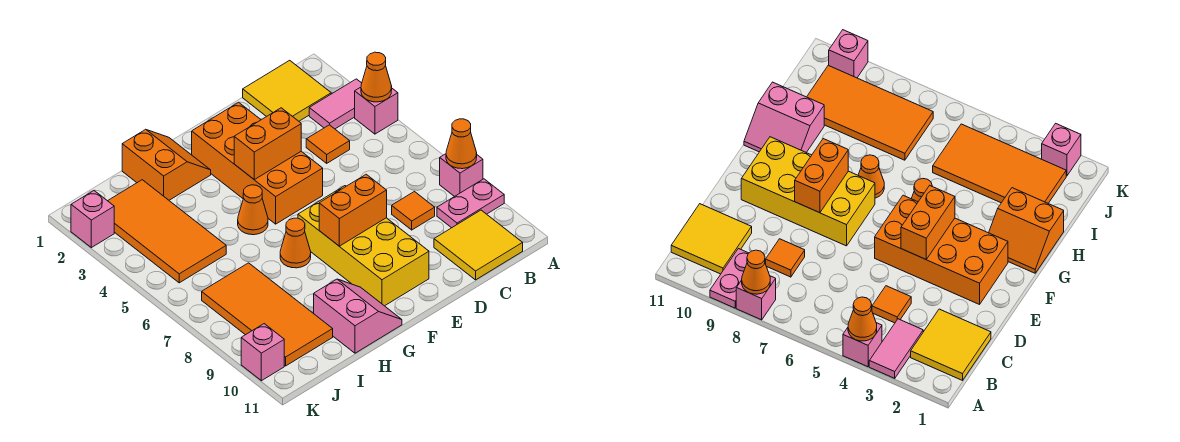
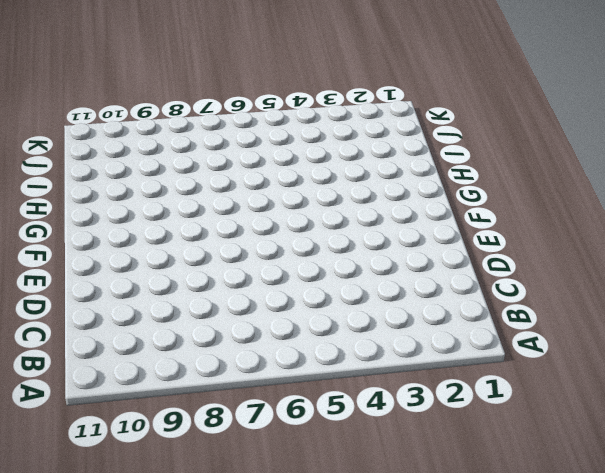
none -> pink tile A3:B3 level 1
none -> pink brick A4 level 1
none -> pink brick A8 level 1

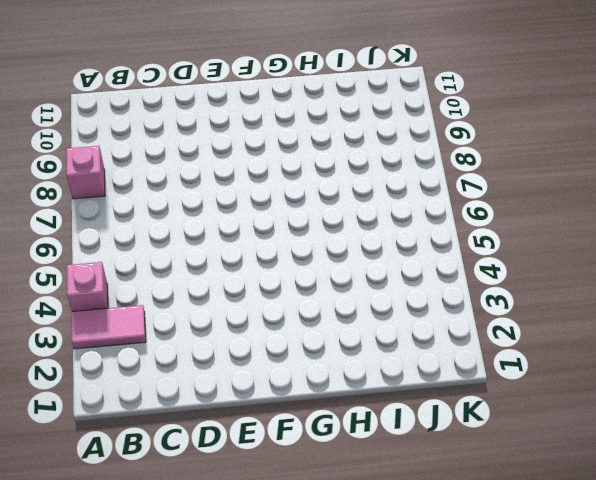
none -> pink plate A9:B9 level 1
none -> yellow tile B1:C2 level 1
none -> yellow tile B10:C11 level 1

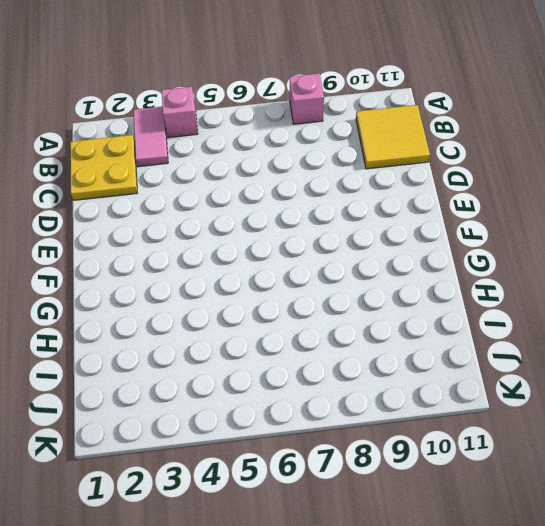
yellow plate B1:C2 level 1 -> yellow tile B1:C2 level 1
none -> pink plate A9:B9 level 1
none -> orange tile C4 level 1
none -> orange tile C8 level 1

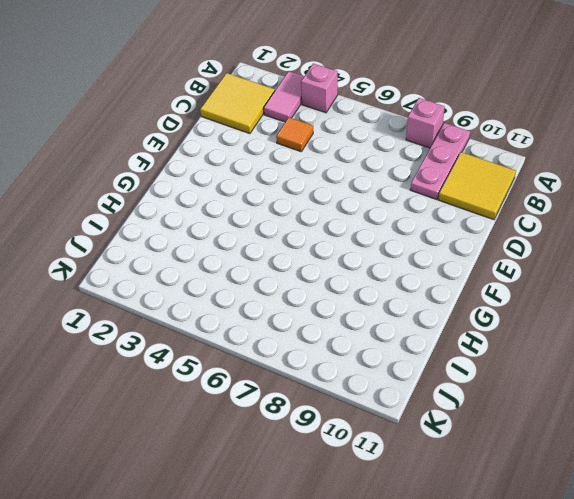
pink plate A9:C9 level 1 -> pink plate A9:B9 level 1
none -> orange tile C8 level 1
none -> orange brick E2:F5 level 1
none -> yellow brick E7:F10 level 1

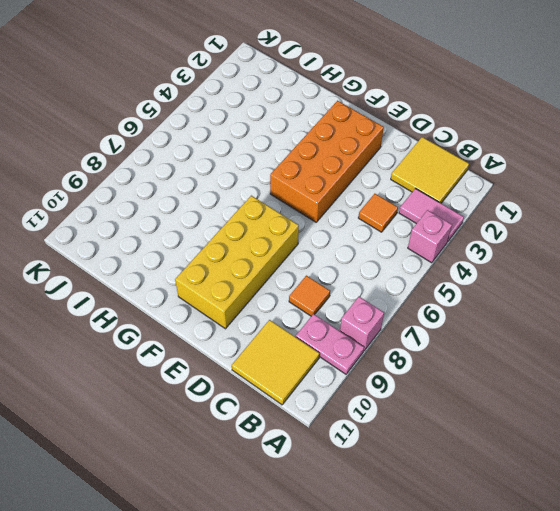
none -> orange slope G1:H2 level 1 top H
none -> orange cone G5 level 1
none -> orange cone G7 level 1

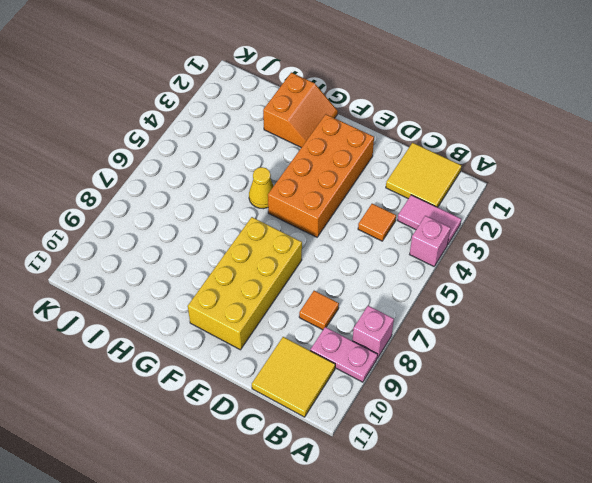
yellow cone G5 level 1 -> orange cone G5 level 1
none -> orange cone G7 level 1
none -> pink slope G10:H11 level 1 top H
none -> orange tile I2:J5 level 1

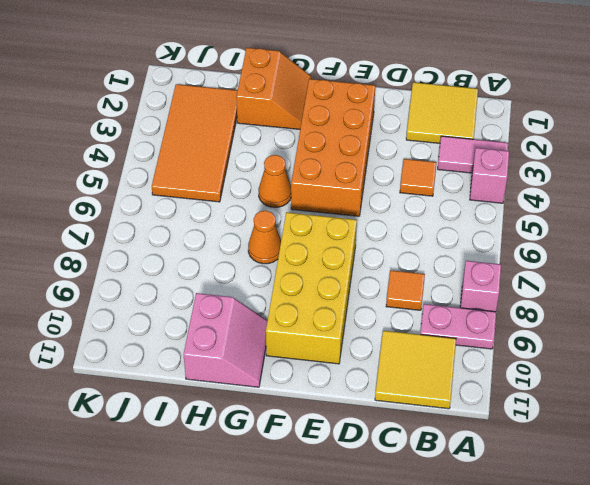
none -> orange tile I7:J10 level 1
none -> pink brick K2 level 1
none -> pink brick K10 level 1

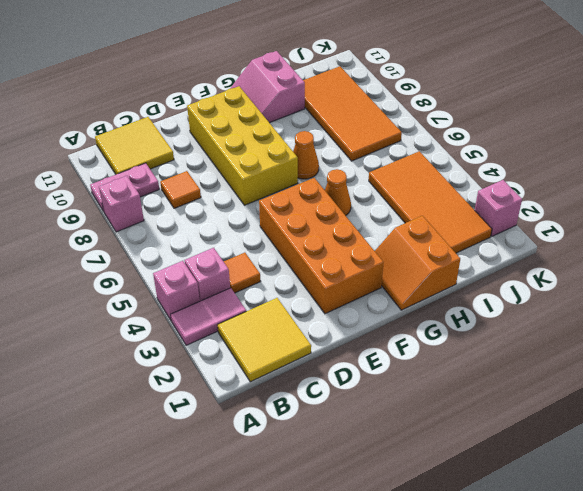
pink brick B4 level 1 -> pink brick K10 level 1
none -> orange cone A4 level 2
none -> orange cone A8 level 2
none -> orange brick E4:F4 level 2

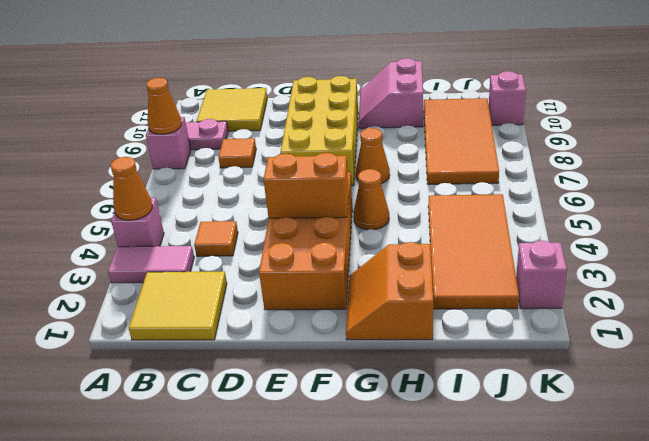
none -> orange brick E8:F8 level 2

